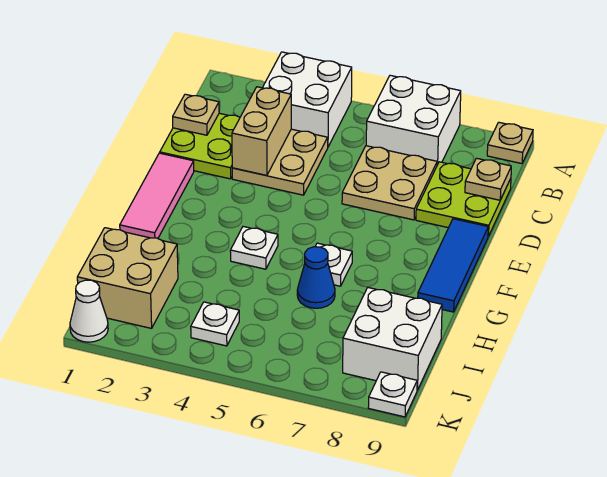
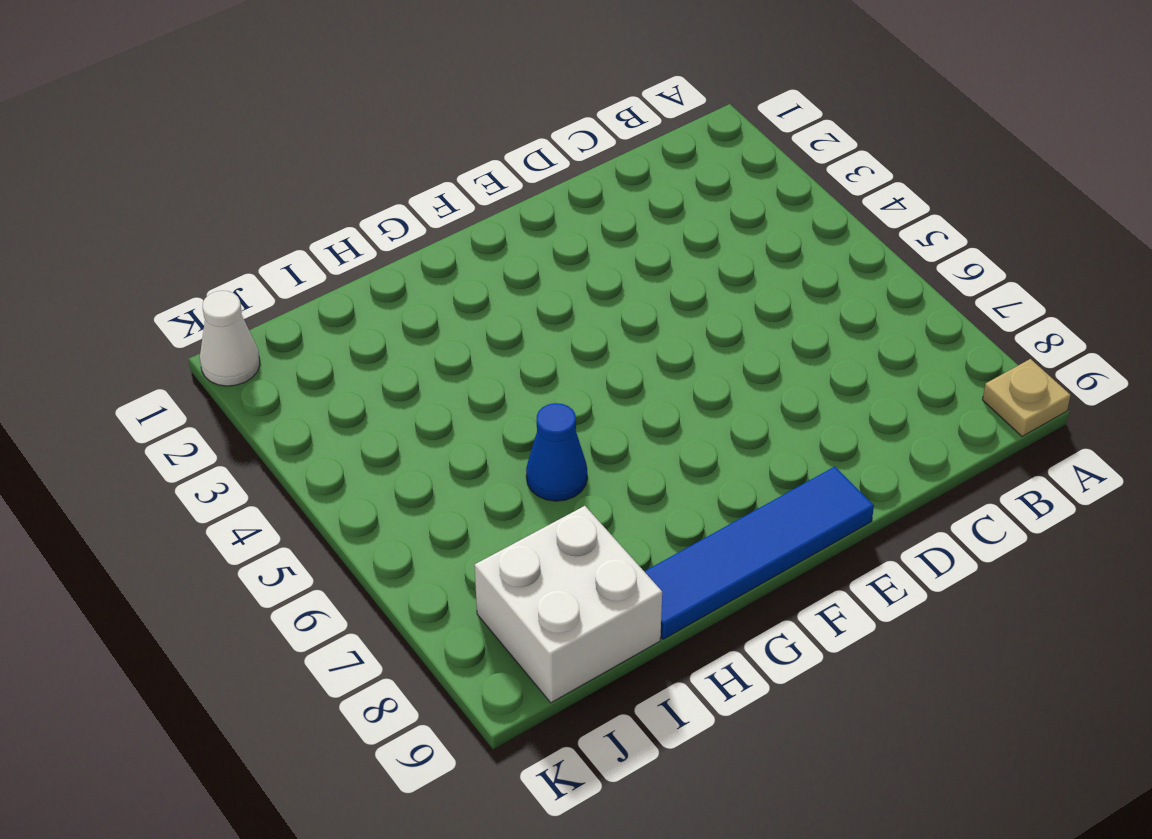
blue tile E9:H9 level 1 -> blue tile E9:G9 level 1
none -> white brick A3:B4 level 1
none -> white brick A6:B7 level 1
none -> lime plate C1:D2 level 1

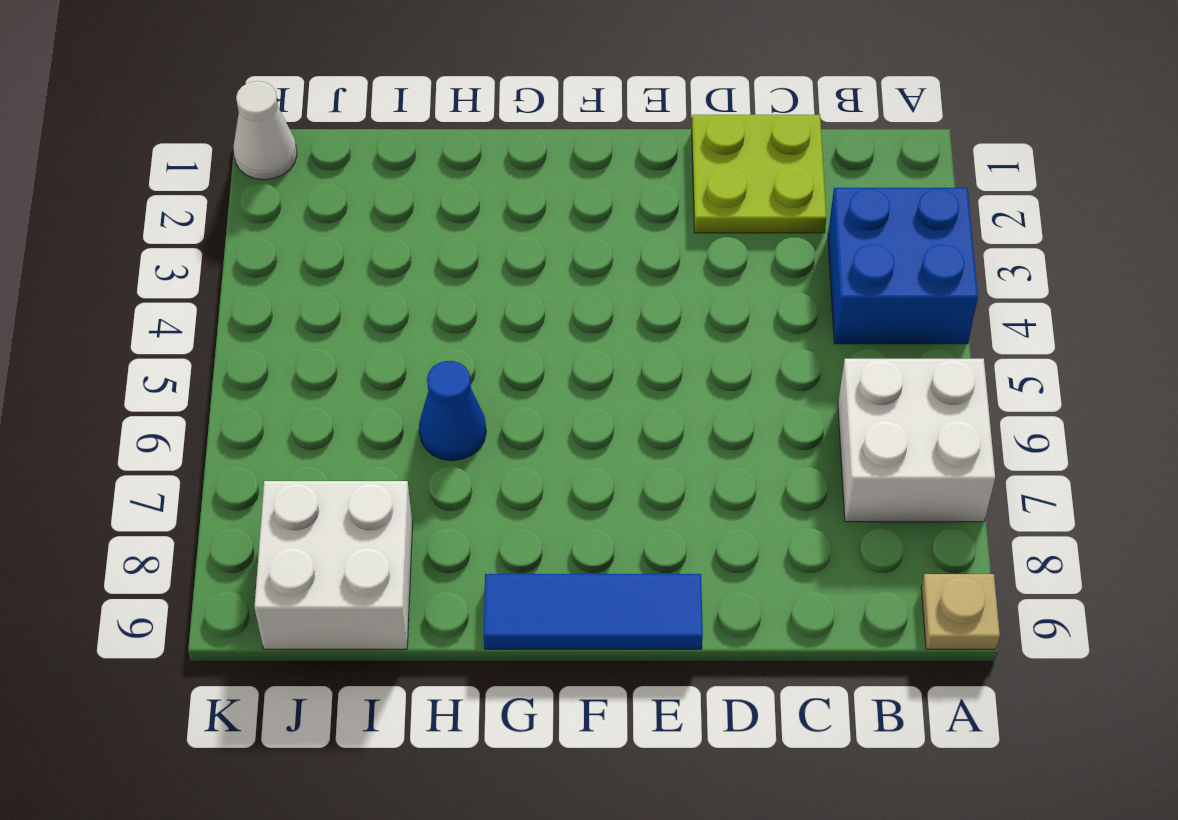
blue brick A3:B4 level 1 -> white brick A3:B4 level 1
none -> tan plate C3:D4 level 1
none -> tan plate C6:D7 level 1
none -> lime plate C8:D9 level 1

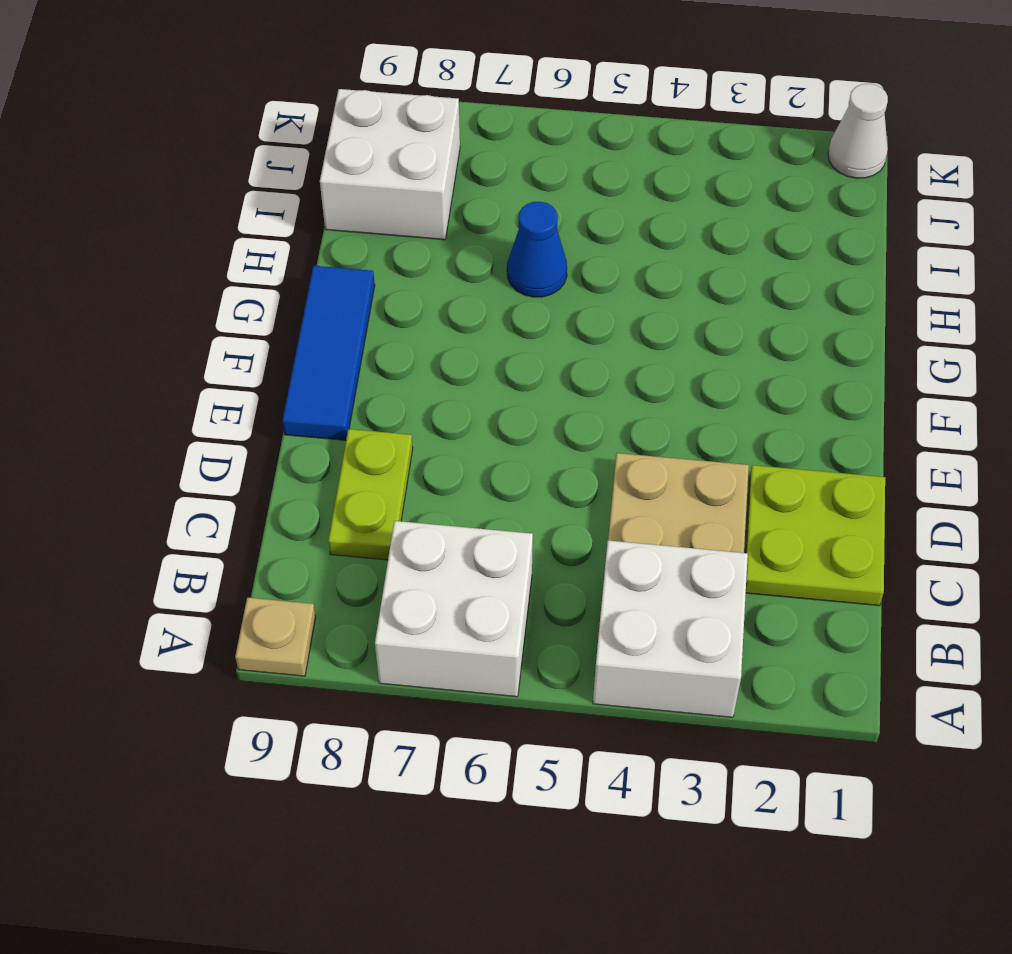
lime plate C8:D8 level 1 -> lime plate C8:D9 level 1
none -> tan plate C6:D7 level 1
none -> pink tile E1:G1 level 1
none -> white plate G4 level 1

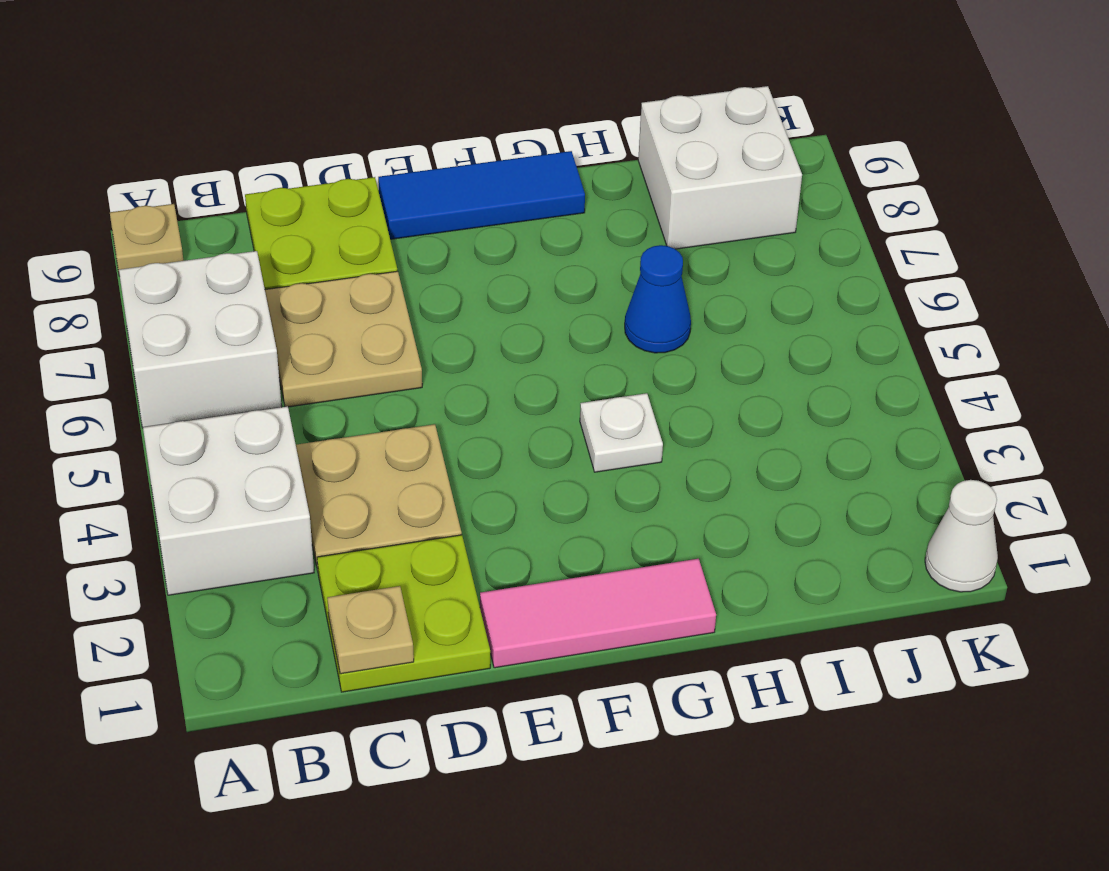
none -> white plate G6 level 1
none -> tan brick I1:J2 level 1
none -> white plate J4 level 1

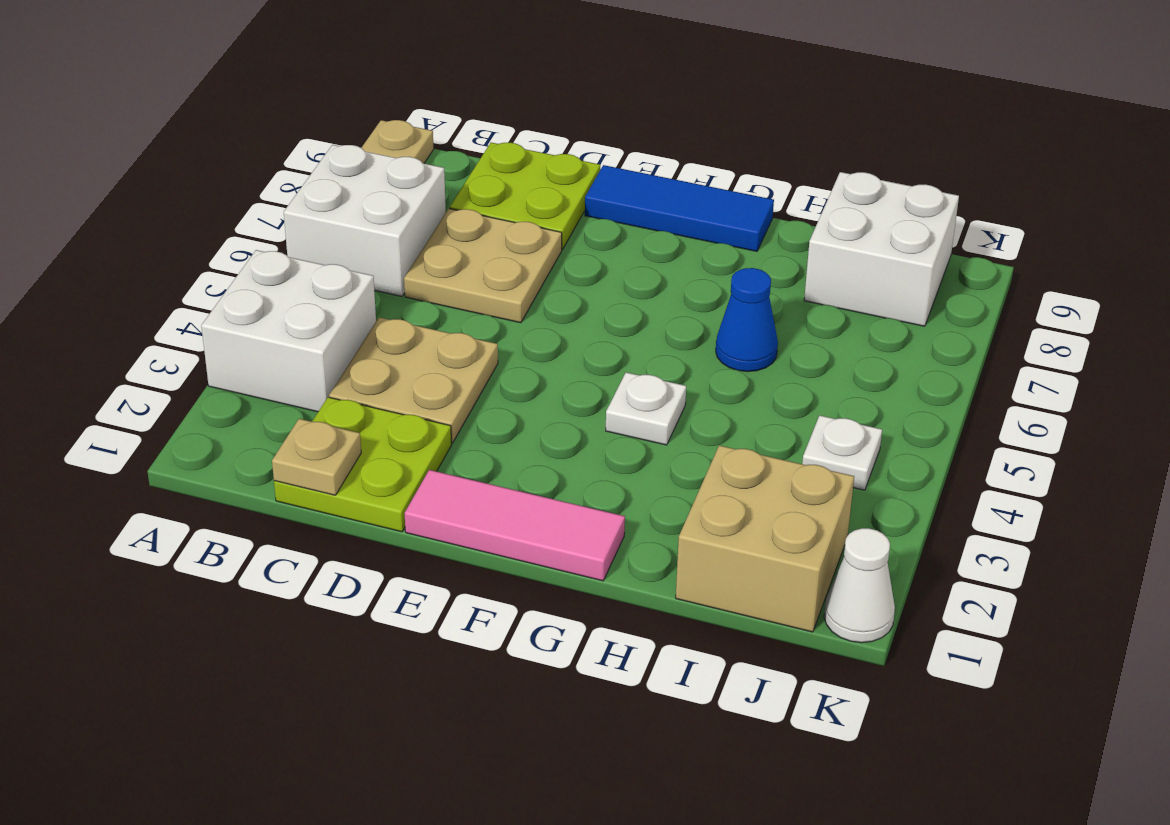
none -> white plate G6 level 1
none -> white plate K9 level 1
none -> tan brick C3:D3 level 2

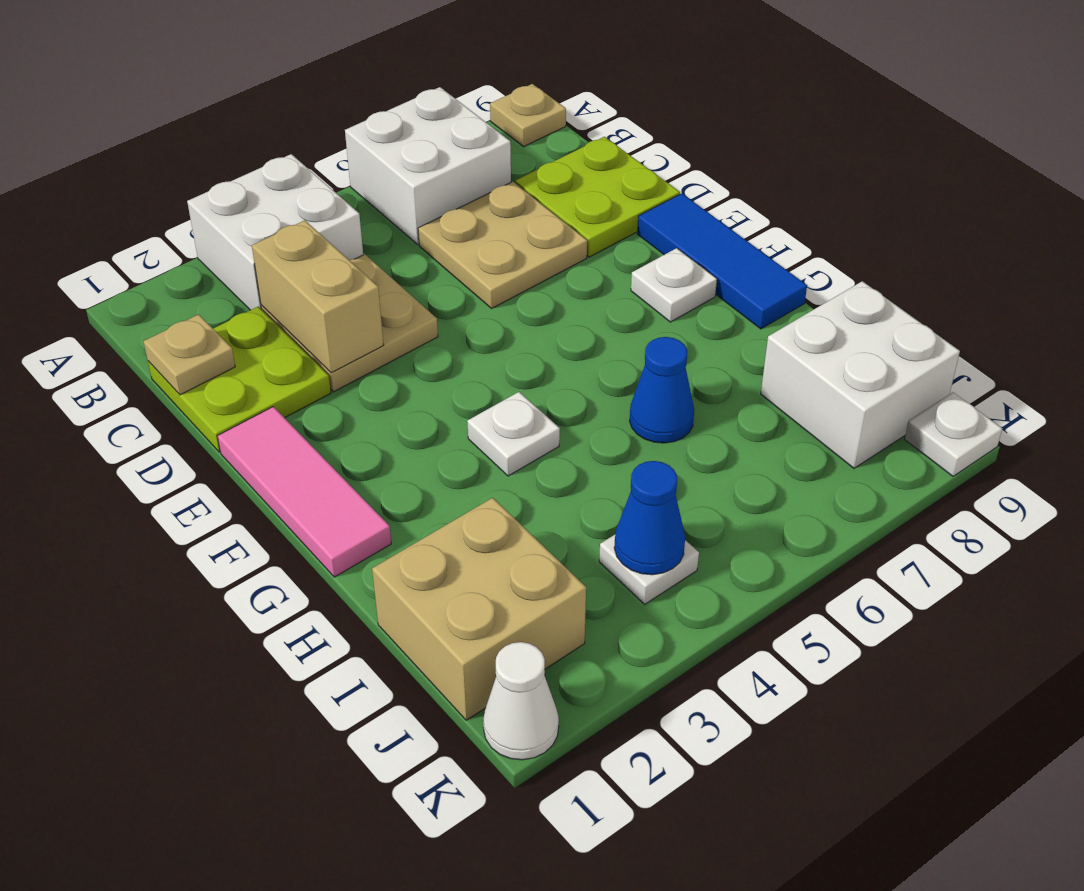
white plate F8 level 1 -> white plate G6 level 1
blue cone J4 level 2 -> none
none -> tan plate C9 level 2

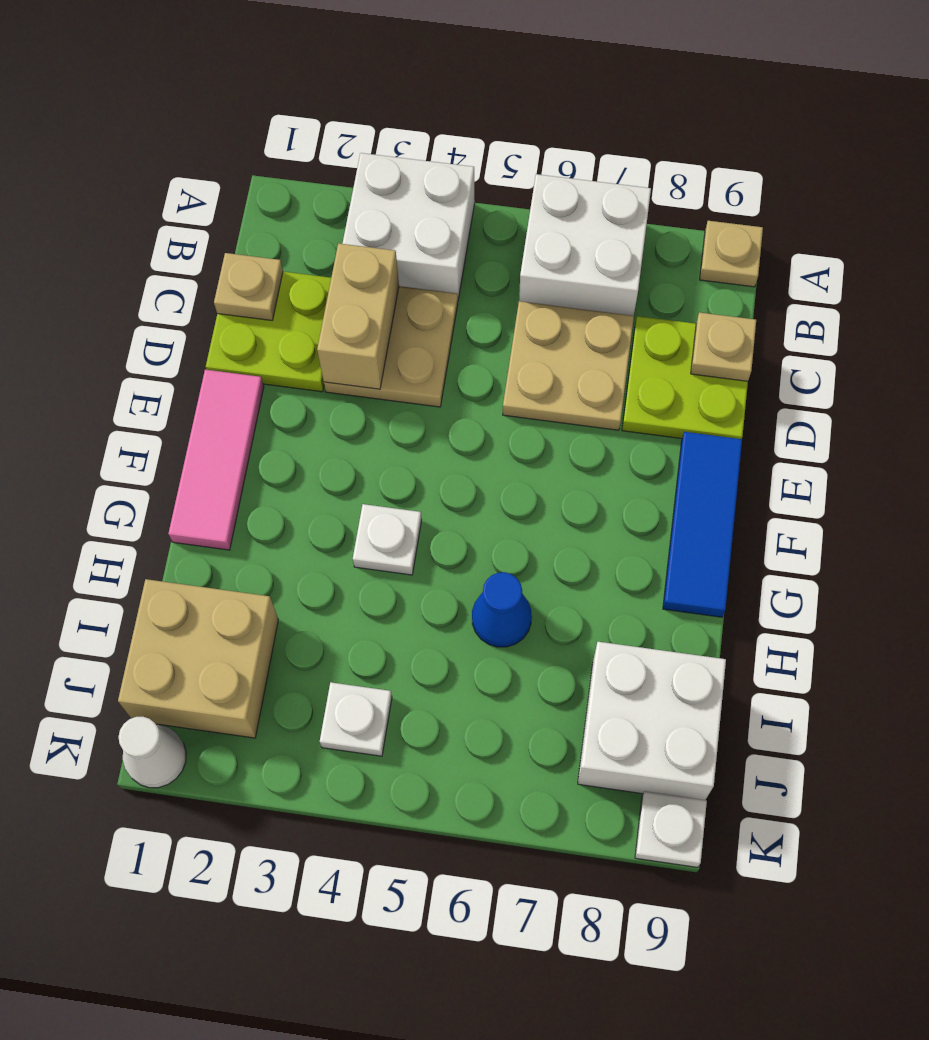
none -> white plate G6 level 1

